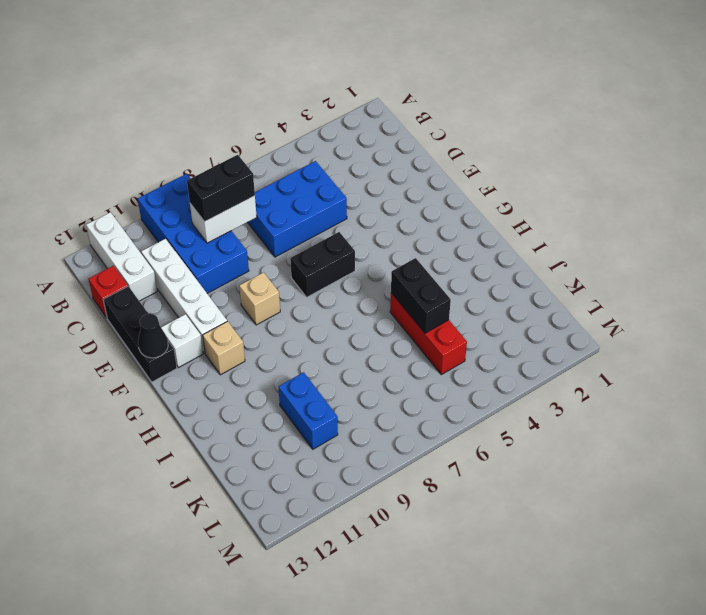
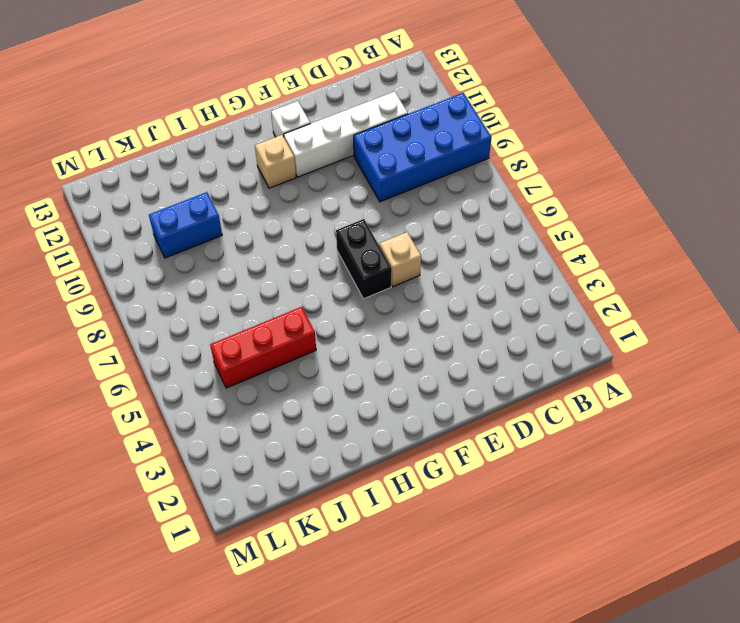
tan brick E6 level 1 -> tan brick F9 level 1
none -> white brick A12:C12 level 1
none -> blue brick C5:D7 level 1
none -> red brick C13 level 1

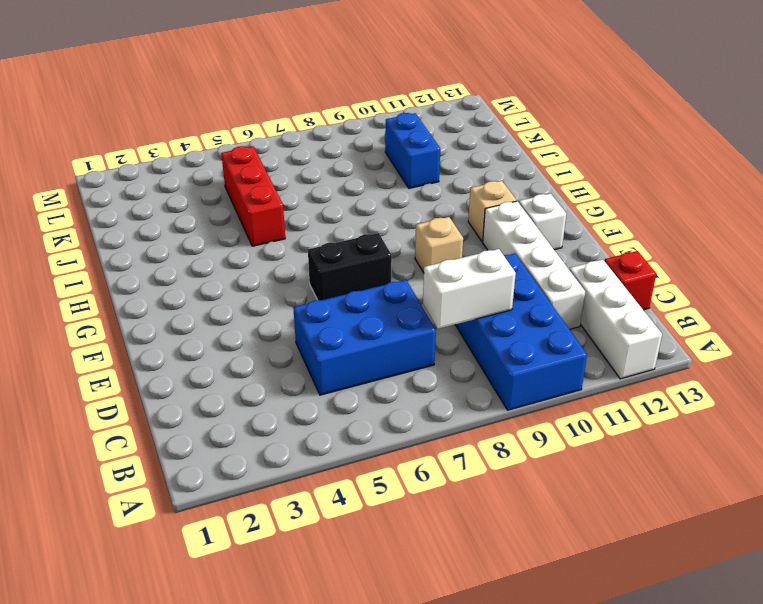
none -> black brick D13:F13 level 1
none -> black cone F13 level 2
none -> black brick I5:J5 level 2

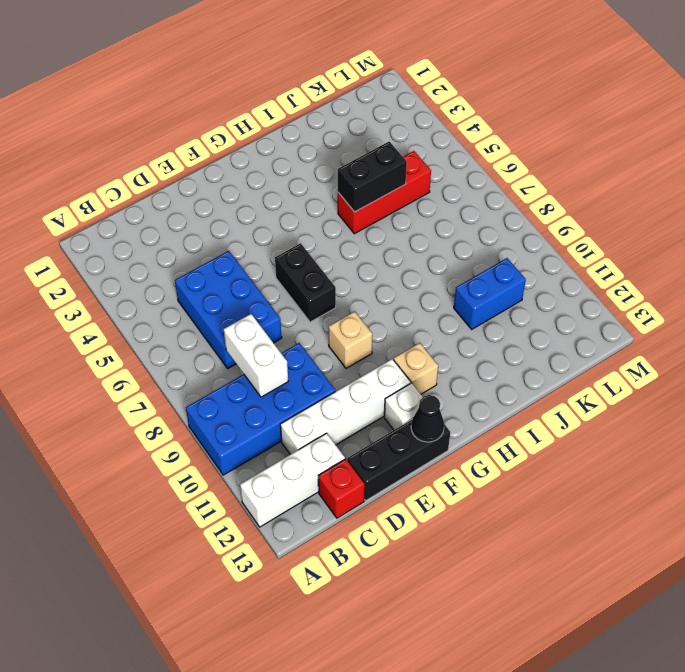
none -> black brick C8:C9 level 3

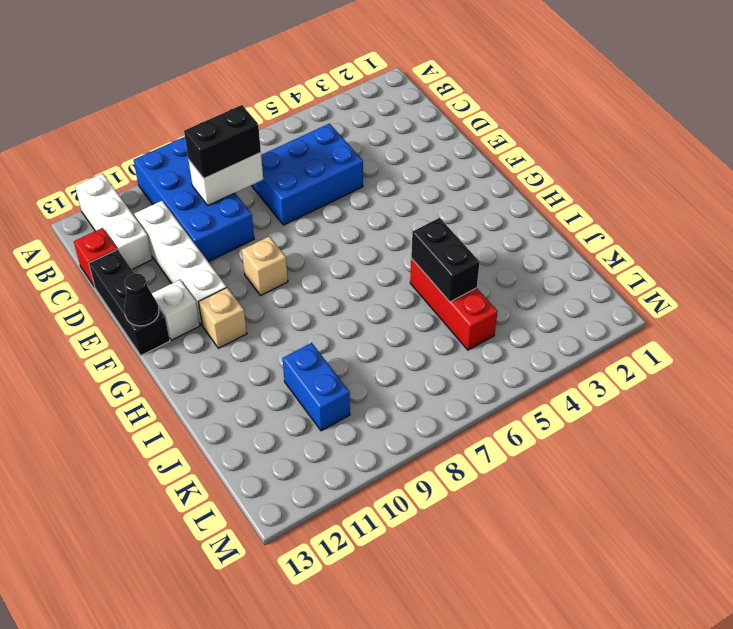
none -> black brick F6:F7 level 1

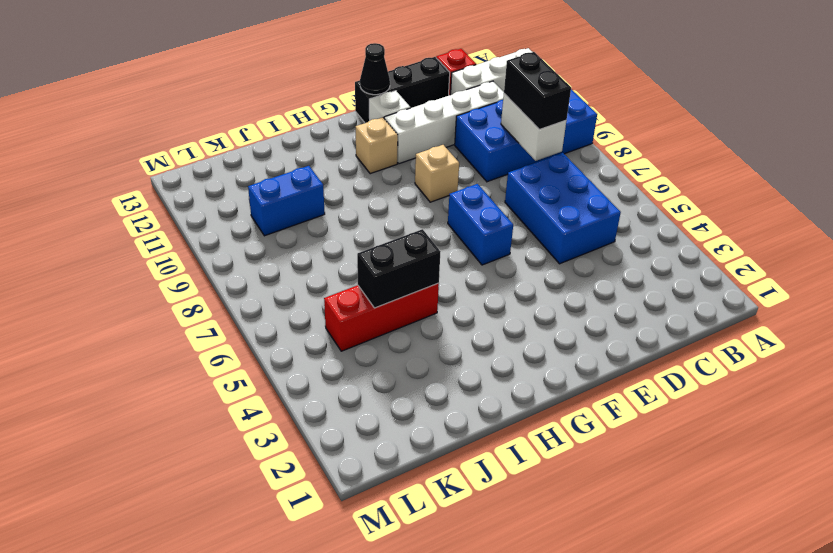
blue brick F6:F7 level 1 -> black brick F6:F7 level 1

